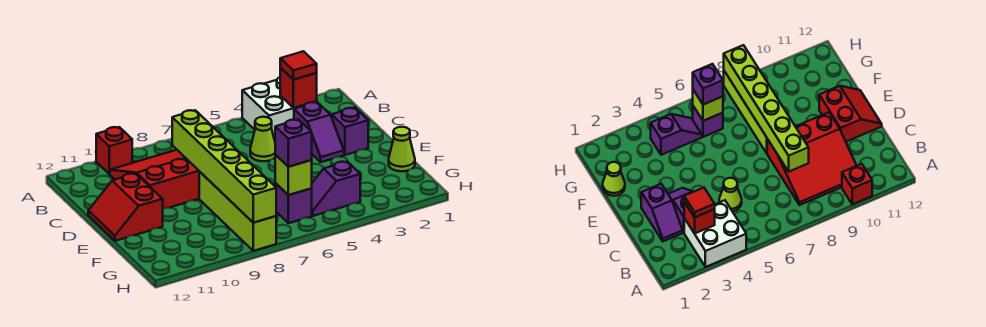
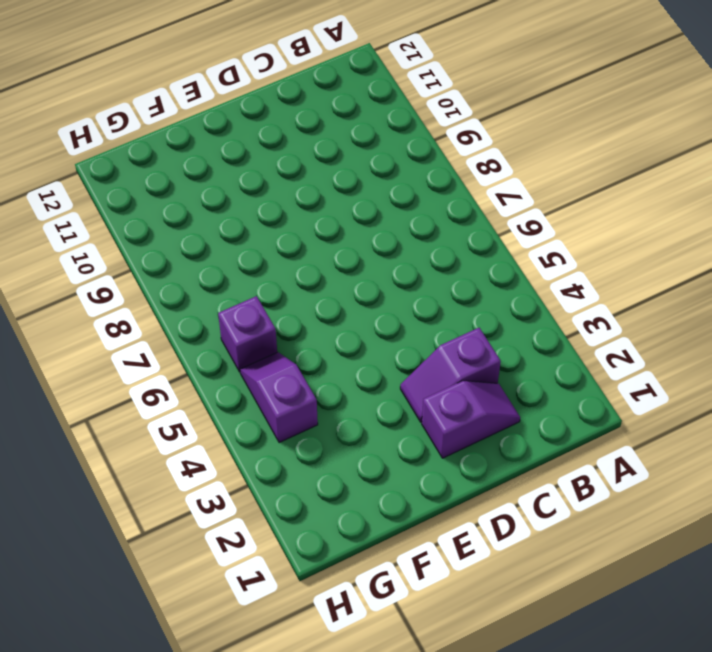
none -> white brick A3:B4 level 1
none -> red brick A10 level 1
none -> red slope B8:D10 level 1 top D

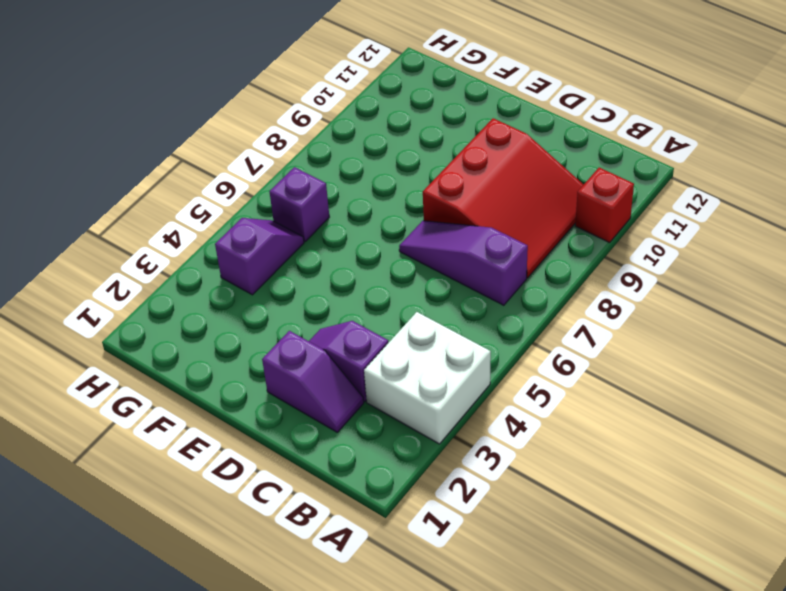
purple slope B7:D7 level 1 top B -> none
none -> lime cone C5 level 1
none -> red slope D11:E12 level 1 top 11
none -> lime brick E8:H8 level 1

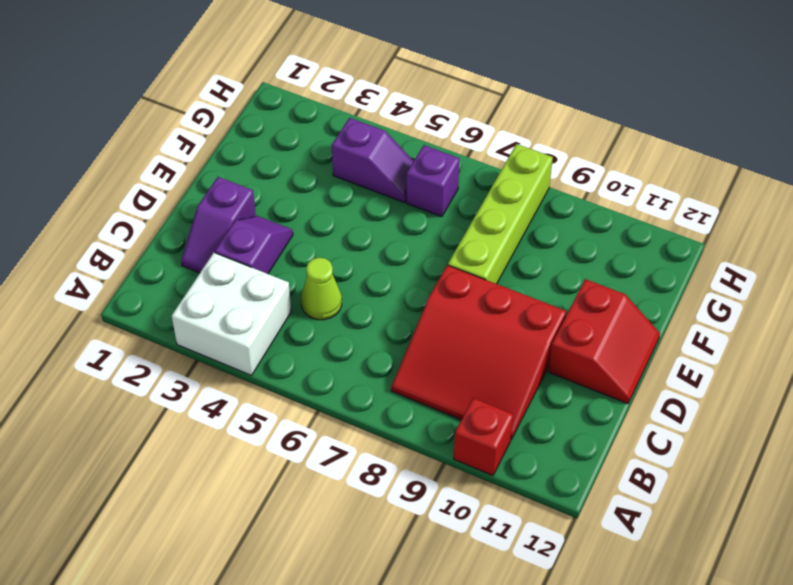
none -> lime cone F1 level 1
none -> red brick B3 level 2
none -> lime brick C8:H8 level 2

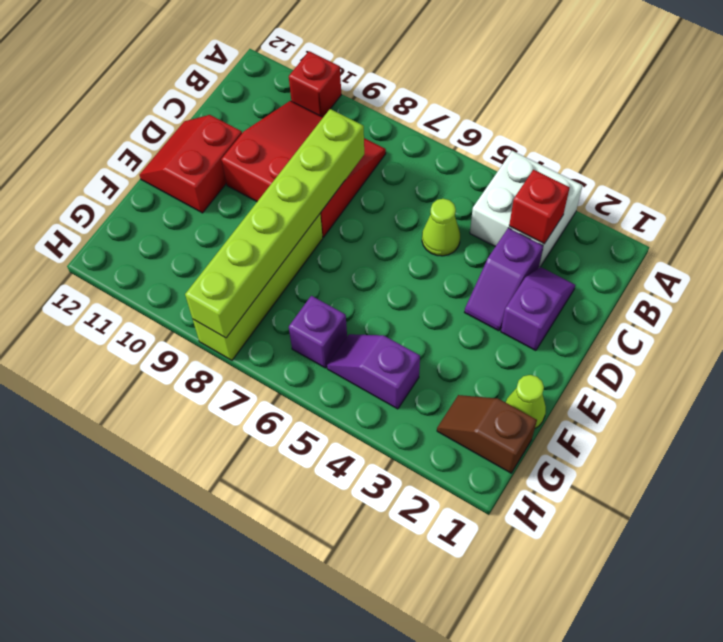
brown slope G1:G2 level 1 top 1 -> none
none -> lime brick G6 level 2
none -> red tile B3 level 3
none -> purple brick G6 level 3

